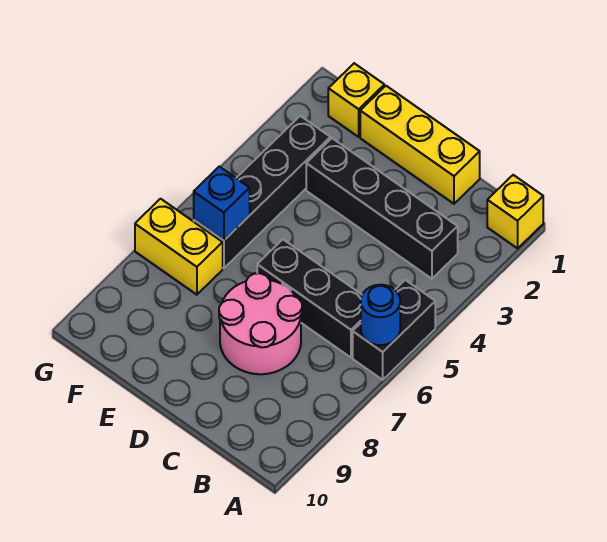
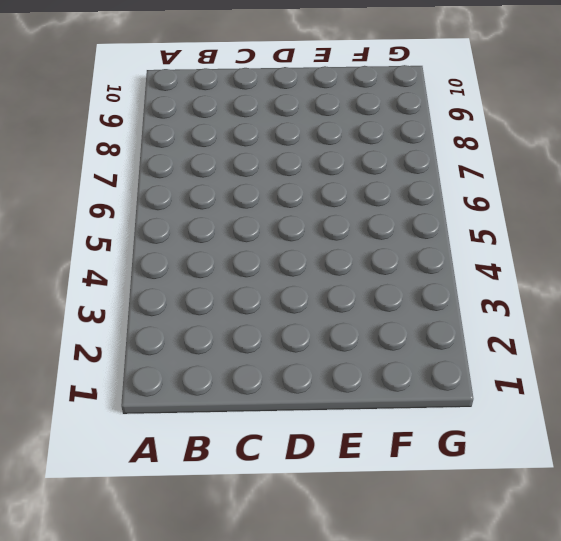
none -> yellow brick A1 level 1
none -> black brick A5:A6 level 1

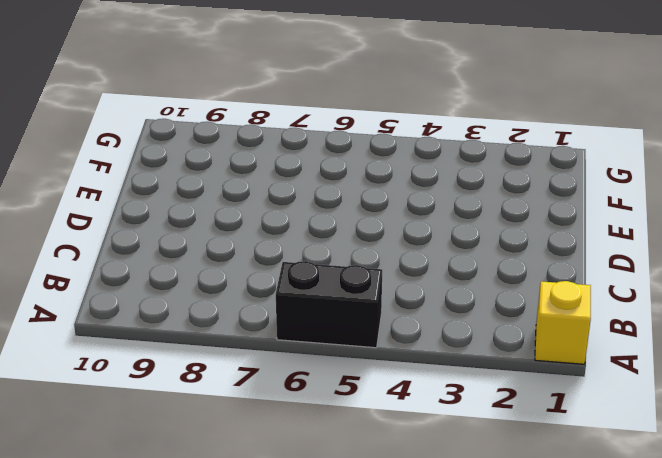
none -> black brick B3:E3 level 1
none -> black brick B6:D6 level 1

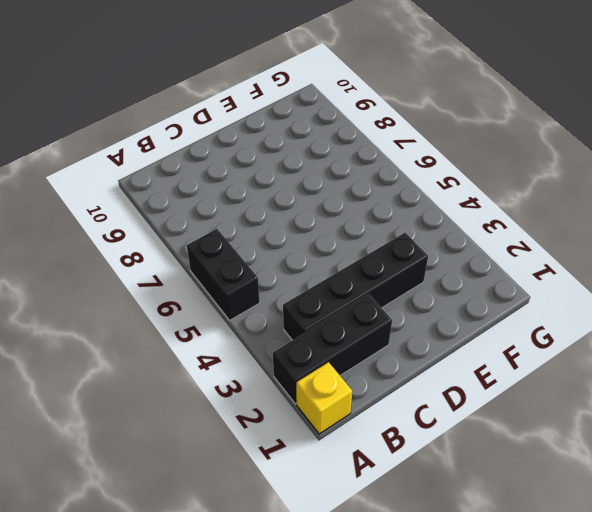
black brick A2:C2 level 1 -> black brick B6:D6 level 1
none -> yellow brick C1:E1 level 1
none -> pink round brick C7:D8 level 1

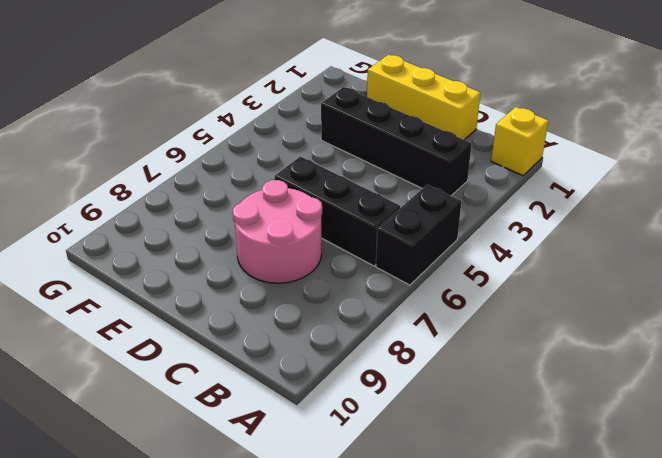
none -> yellow brick F1 level 1
none -> black brick F3:F6 level 1

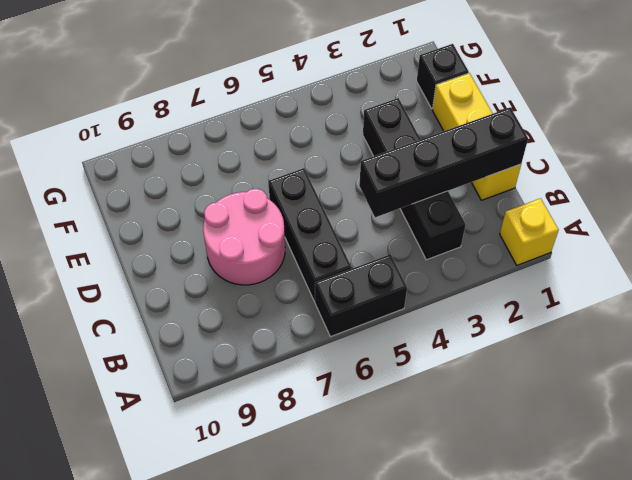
black brick C1:C4 level 2 -> black brick F3:F6 level 1
black brick F1 level 1 -> yellow brick F1 level 1
none -> yellow brick F7:G7 level 1
none -> blue round brick A6 level 2

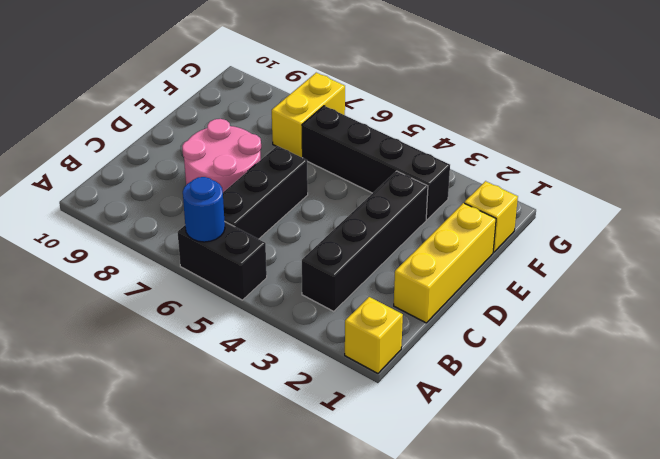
none -> blue brick F6 level 2

